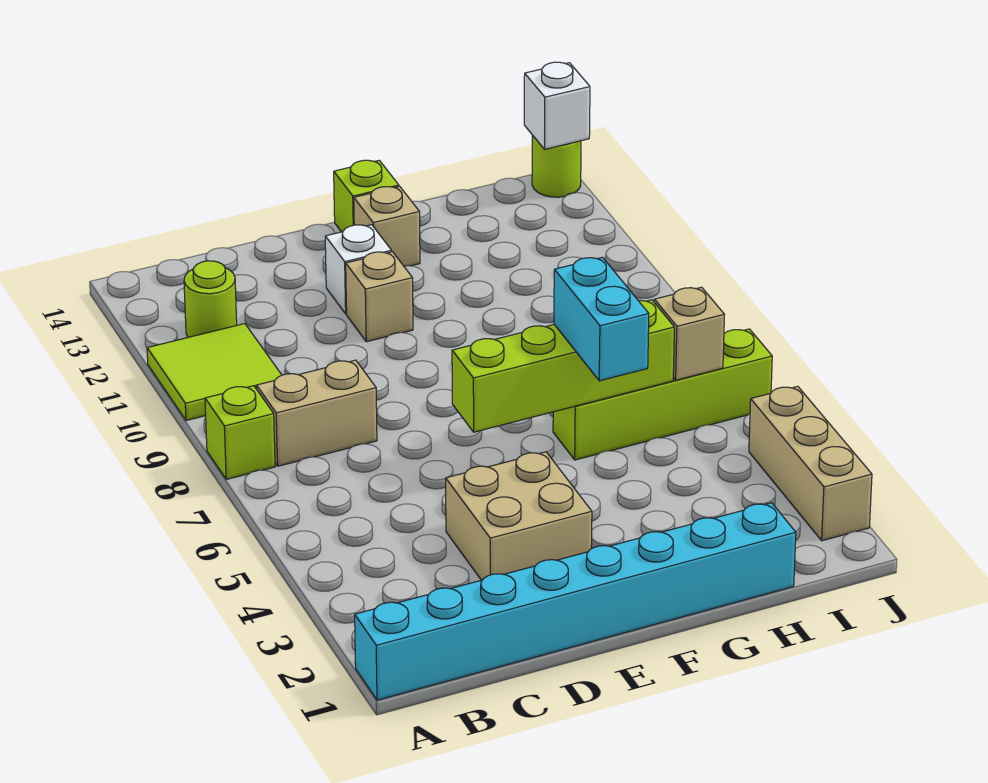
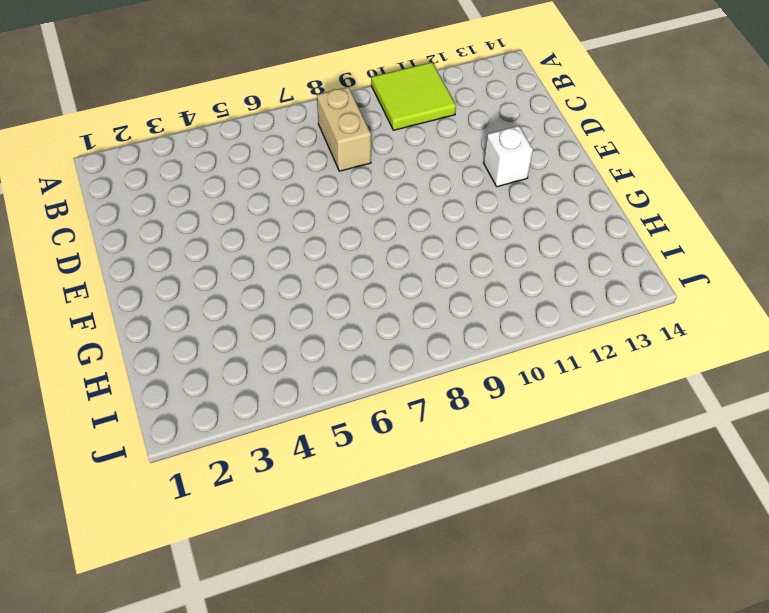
none -> cyan brick A1:H1 level 1
none -> lime brick A8 level 1
none -> lime round brick B12 level 1

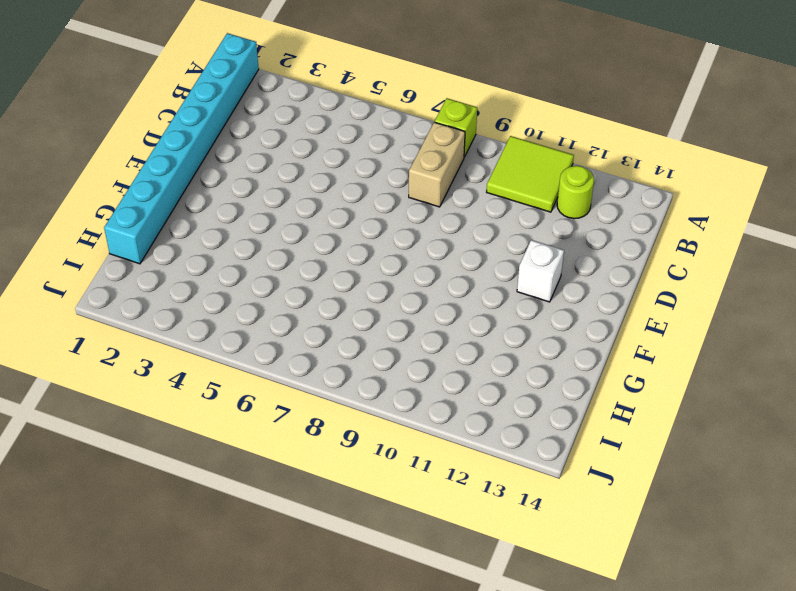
none -> tan brick D3:E4 level 1
none -> tan brick E11 level 1
none -> tan brick F13 level 1

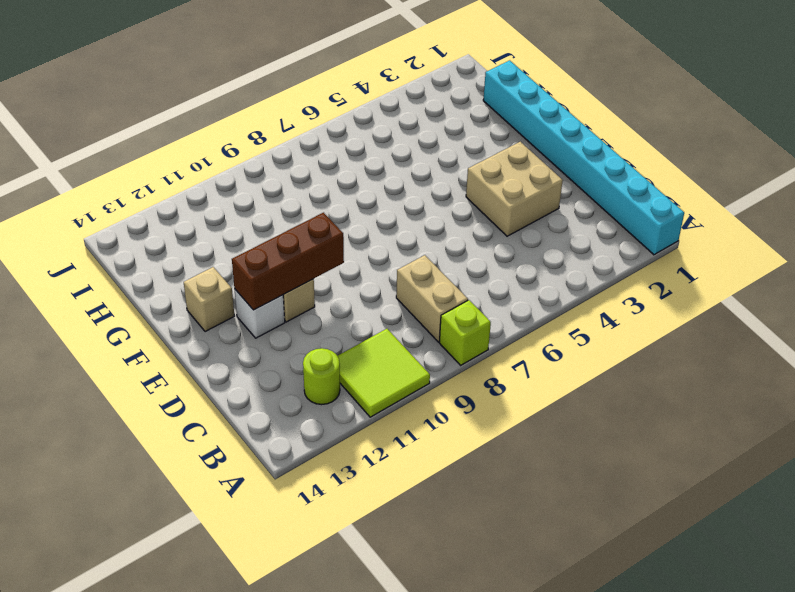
brown brick E10:E12 level 2 -> none
none -> lime brick F14 level 1
none -> lime brick G6:J6 level 1
none -> tan brick J2:J4 level 1

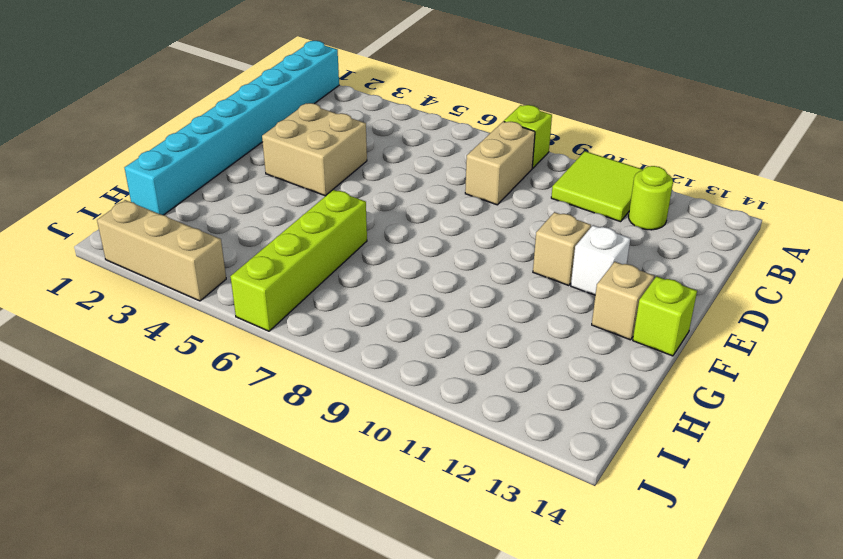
none -> lime round brick J14 level 1
none -> lime brick E6:H6 level 2
none -> tan brick I6 level 2

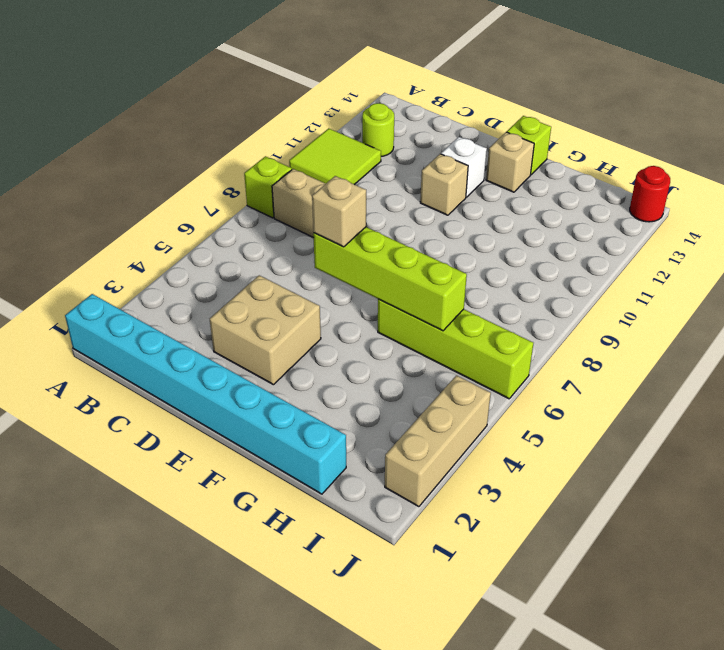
tan brick E6 level 3 -> tan brick I6 level 2
red round brick J14 level 1 -> lime round brick J14 level 1
none -> white brick J14 level 2
none -> cyan brick G5:G6 level 3

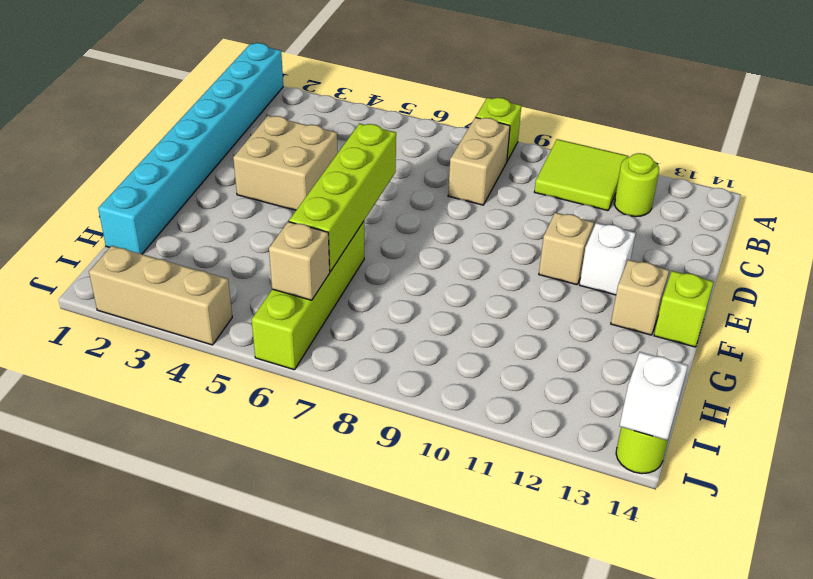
none -> cyan brick G5:G6 level 3

